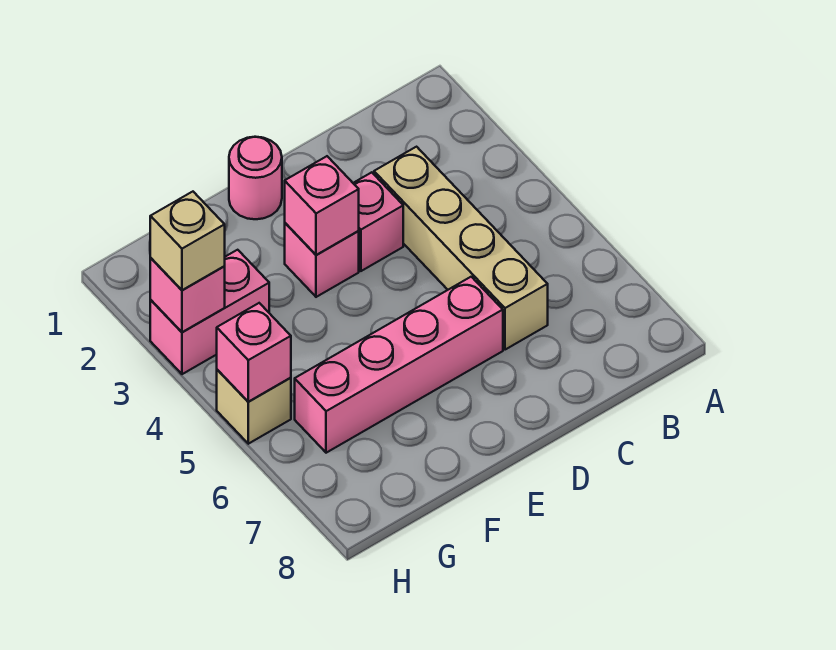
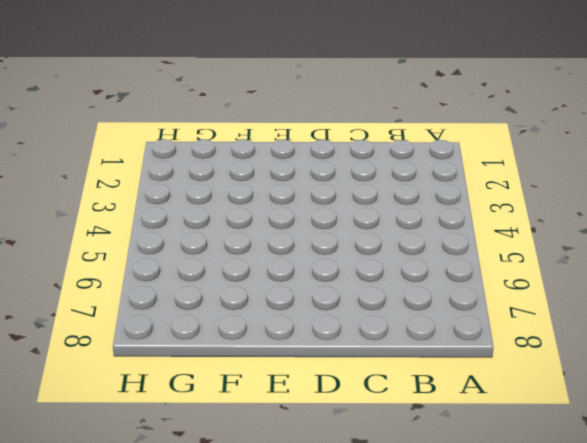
none -> tan brick C3:C6 level 1
none -> pink brick D3 level 1

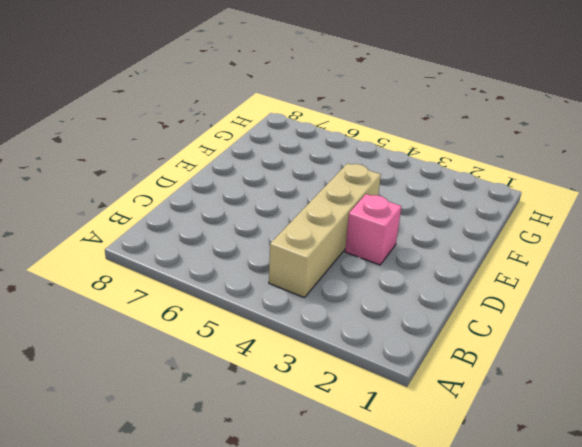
tan brick B4:E4 level 1 -> tan brick C3:C6 level 1
none -> pink brick D6:G6 level 1
none -> pink round brick E1 level 1

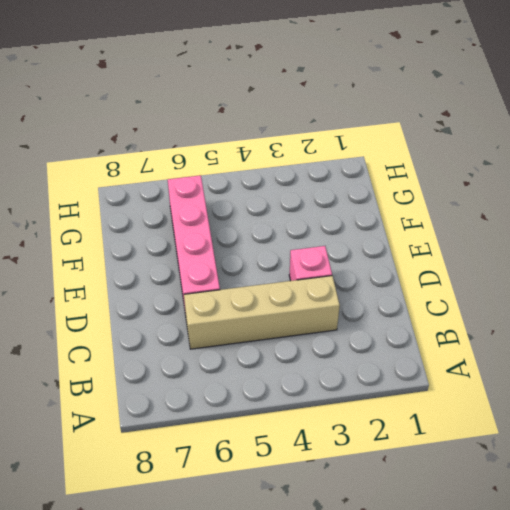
none -> pink round brick E1 level 1
none -> pink brick E3 level 1

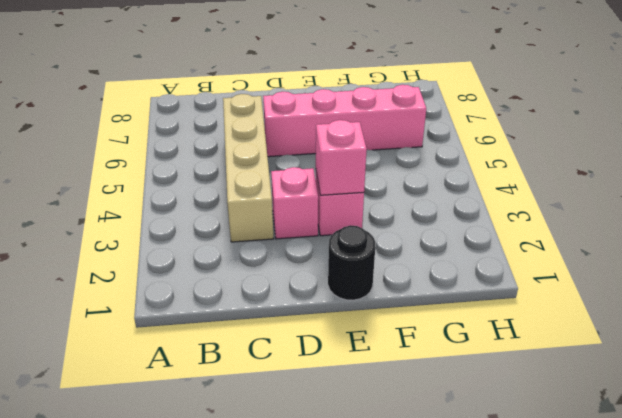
black round brick E1 level 1 -> pink round brick E1 level 1
none -> pink brick G3:H3 level 1
none -> tan brick H5 level 1

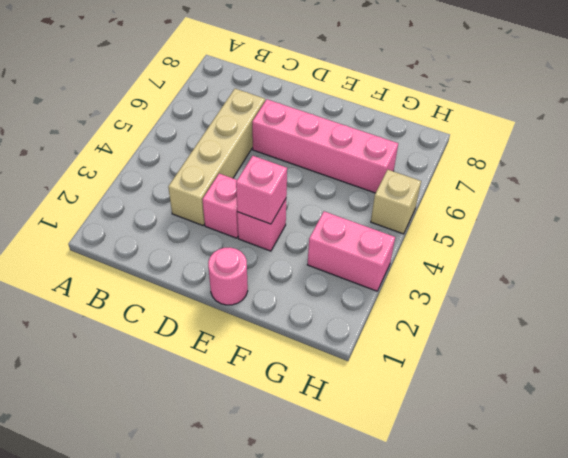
none -> pink brick H3 level 2
none -> pink brick H5 level 2

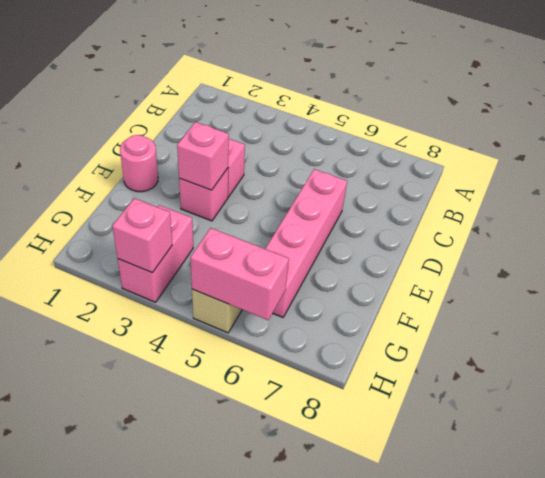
pink brick H5:H6 level 2 -> pink brick H5 level 2
none -> tan brick C3:C6 level 1
none -> tan brick H3 level 3

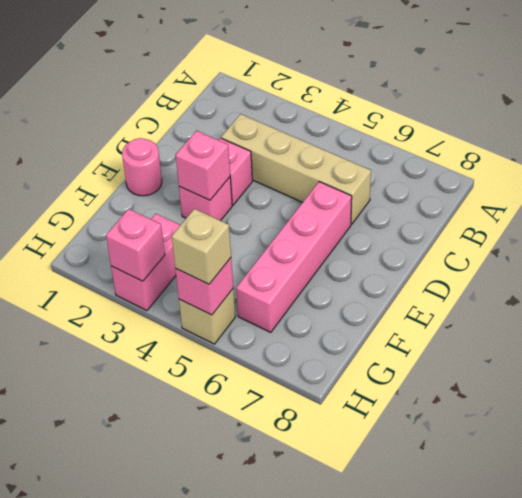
tan brick H5 level 3 -> tan brick H3 level 3

